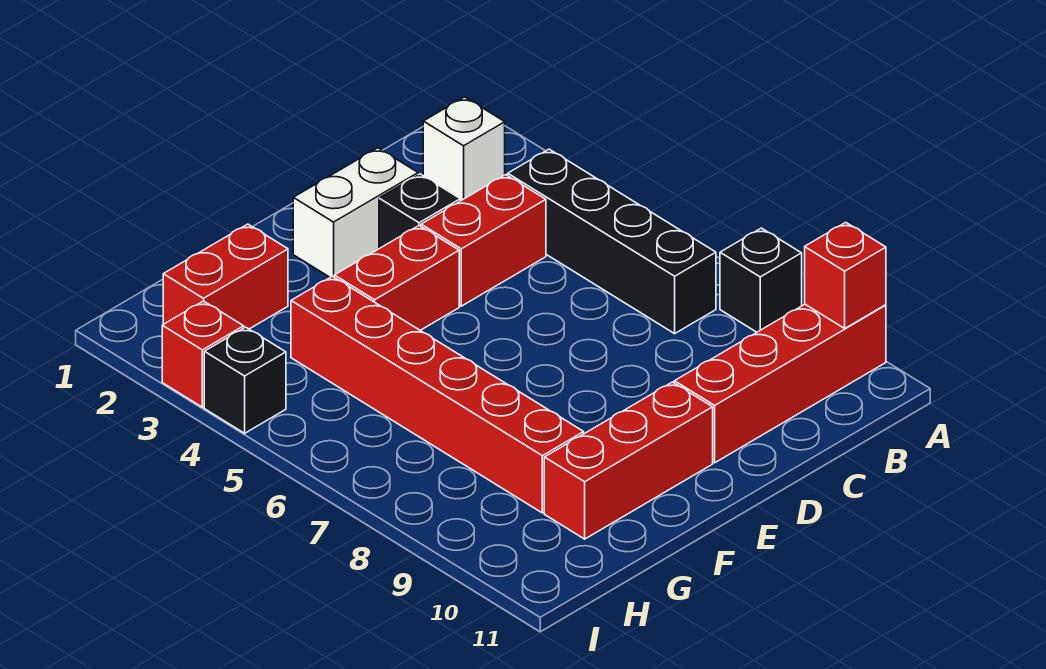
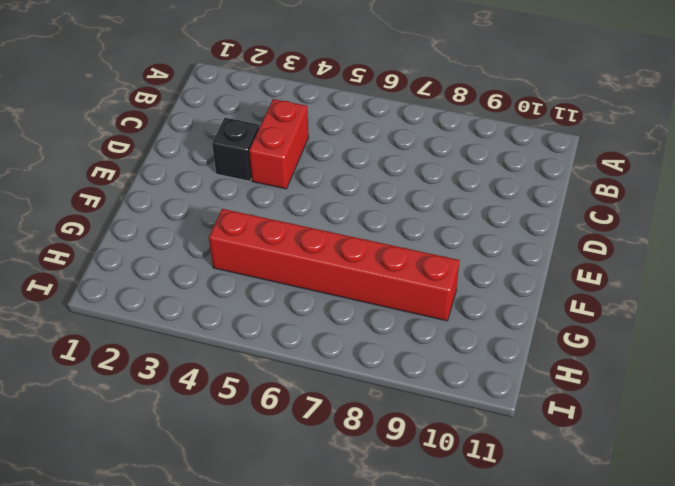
none -> black brick A8 level 1
none -> red brick A10:D10 level 1
none -> white brick B2 level 1

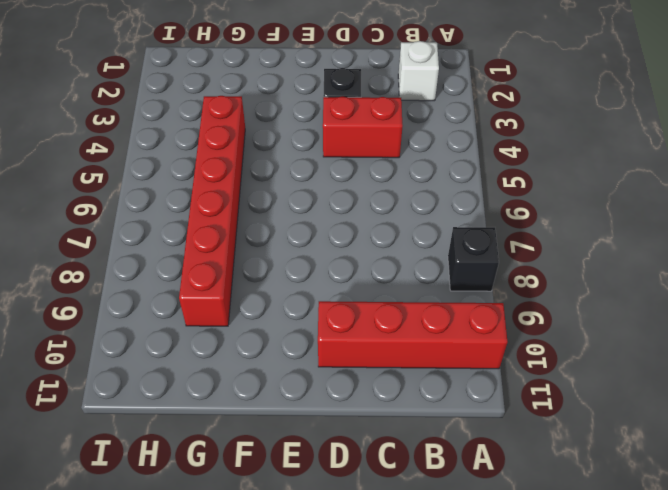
none -> black brick B4:B7 level 1
none -> white brick D2:E2 level 1
none -> red brick E4:F4 level 1

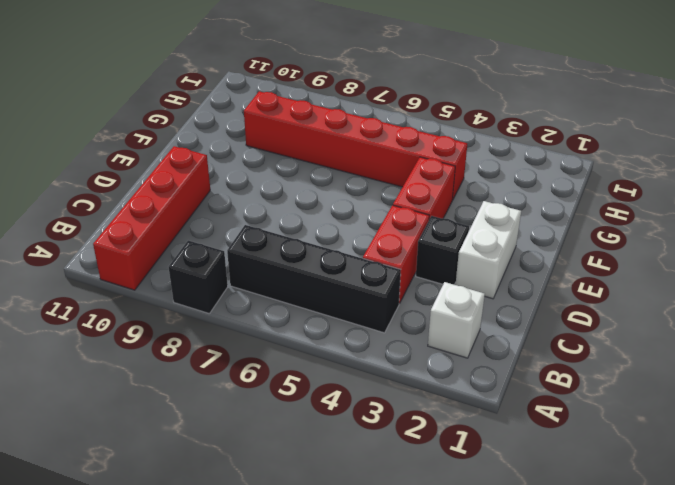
none -> red brick E10:G10 level 1
none -> red brick G2:H2 level 1
none -> red brick I3 level 1

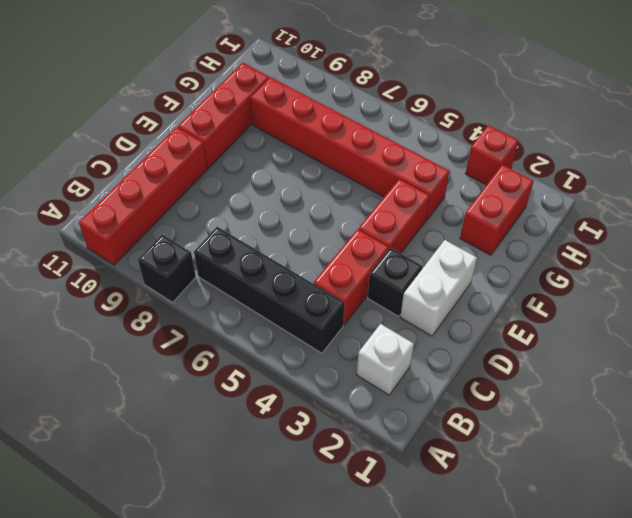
none -> black brick I4 level 1
none -> red brick A10 level 2

